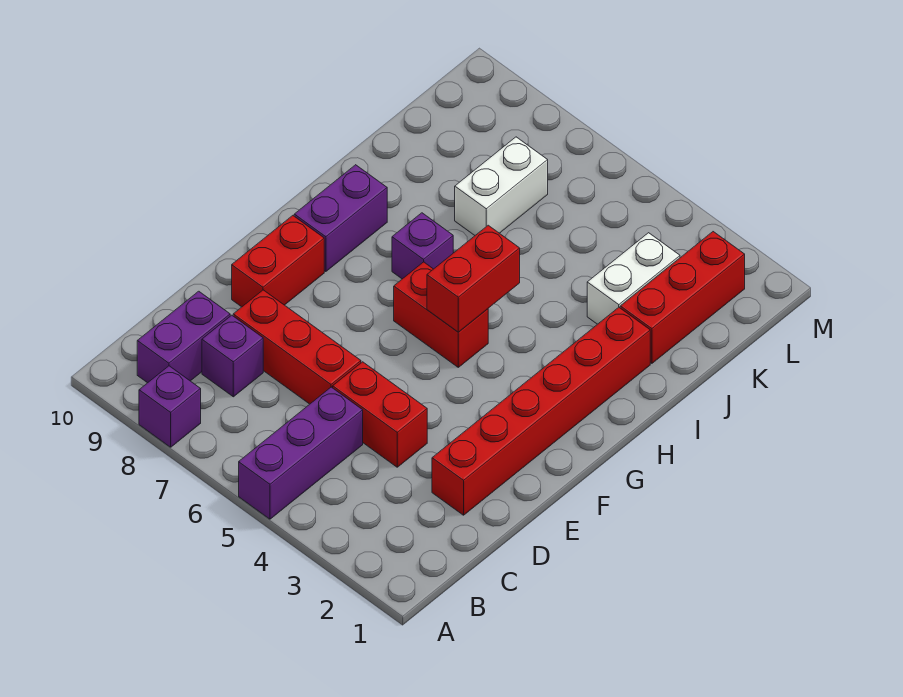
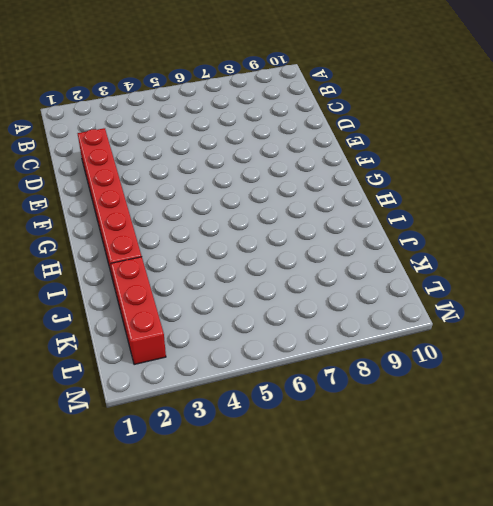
none -> purple brick A5:C5 level 1
none -> purple brick A8 level 1
none -> purple brick B9:C9 level 1

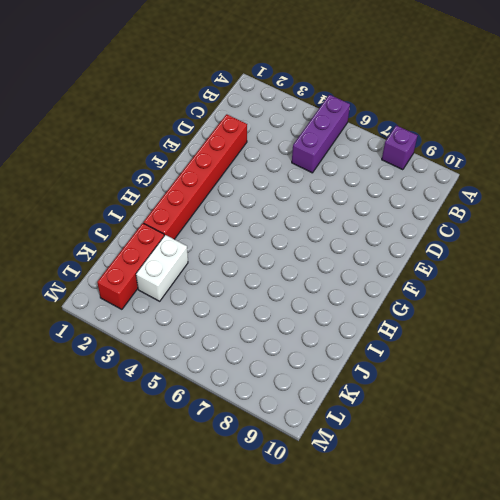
none -> purple brick B9:C9 level 1
none -> purple brick C8 level 1
none -> red brick D4:D5 level 1

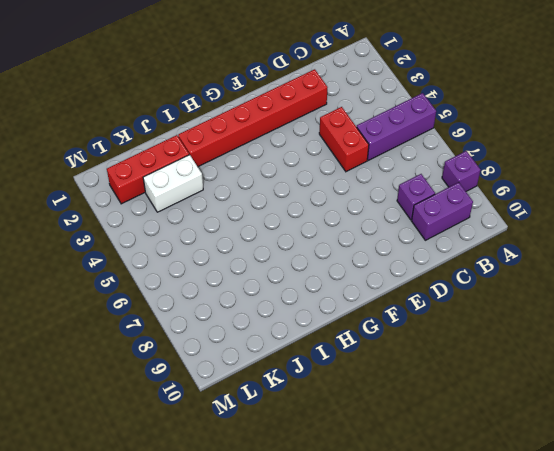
none -> red brick D6:D8 level 1
none -> red brick E9:F9 level 1
none -> red brick G5:G6 level 1

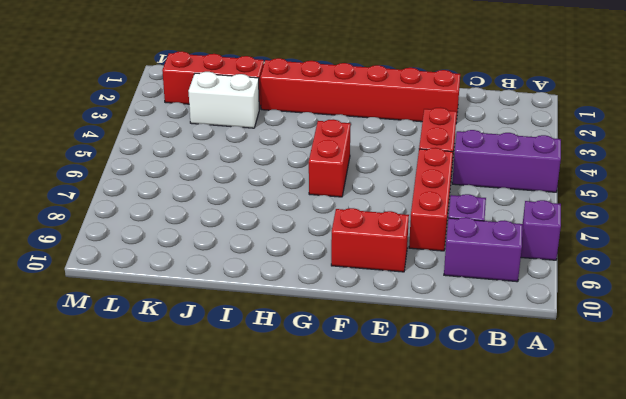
none -> purple brick G9:H9 level 1
none -> purple brick H7 level 1
none -> white brick J7:K7 level 1

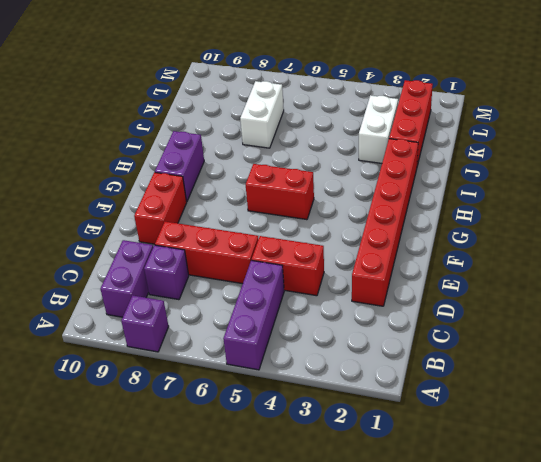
none -> purple brick H7 level 1
none -> red brick G5:H5 level 2

